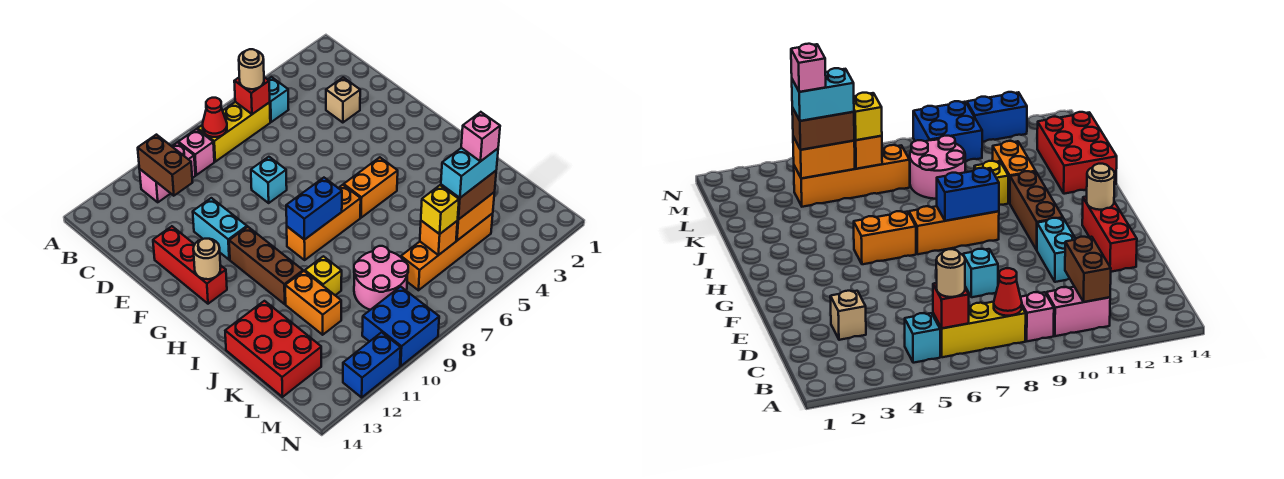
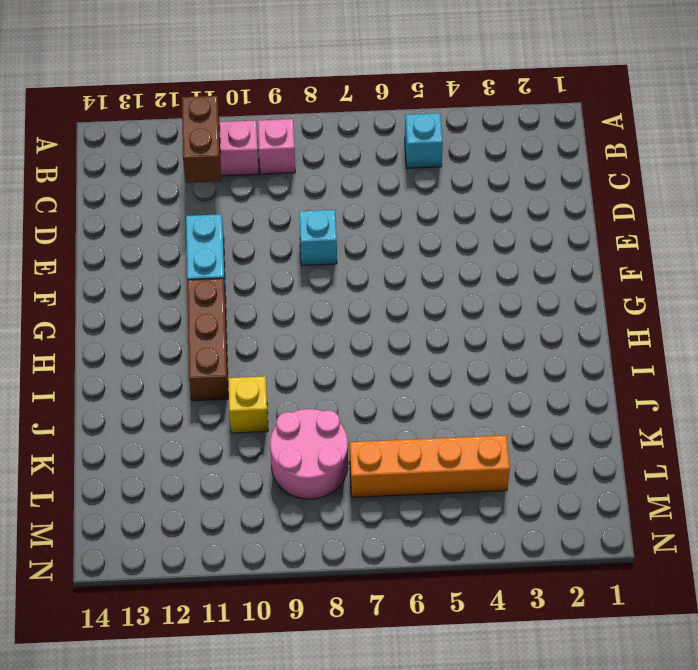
none -> yellow brick B6:B8 level 1
none -> tan brick D3 level 1
none -> red brick E13:G13 level 1
none -> orange brick H5:H6 level 1

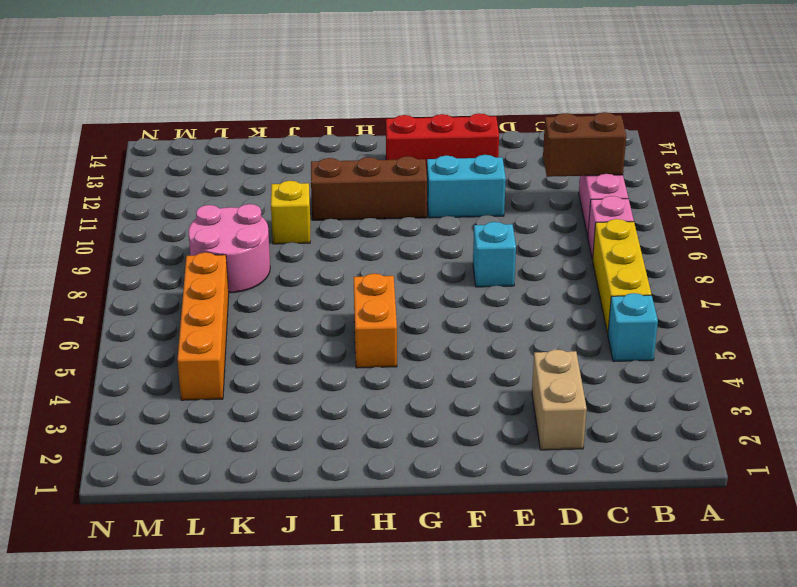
tan brick D2:D3 level 1 -> tan brick D3 level 1
none -> orange brick H7:H9 level 1
none -> orange brick J11:K11 level 1
none -> red brick J13:L14 level 1
none -> blue brick M9:N10 level 1

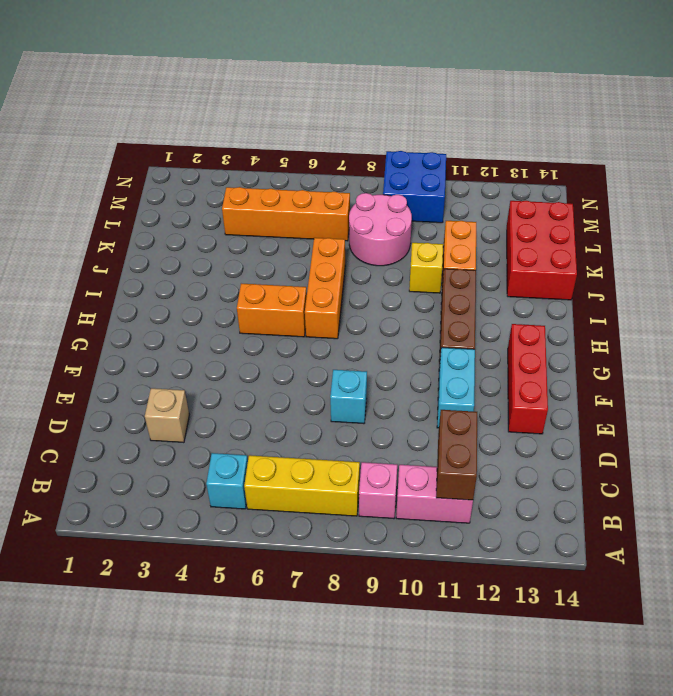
orange brick H7:J7 level 1 -> orange brick H7:H9 level 1
none -> blue brick N11:N12 level 1
none -> red brick B6 level 2
none -> red cone B8 level 2
none -> tan round brick G13 level 2

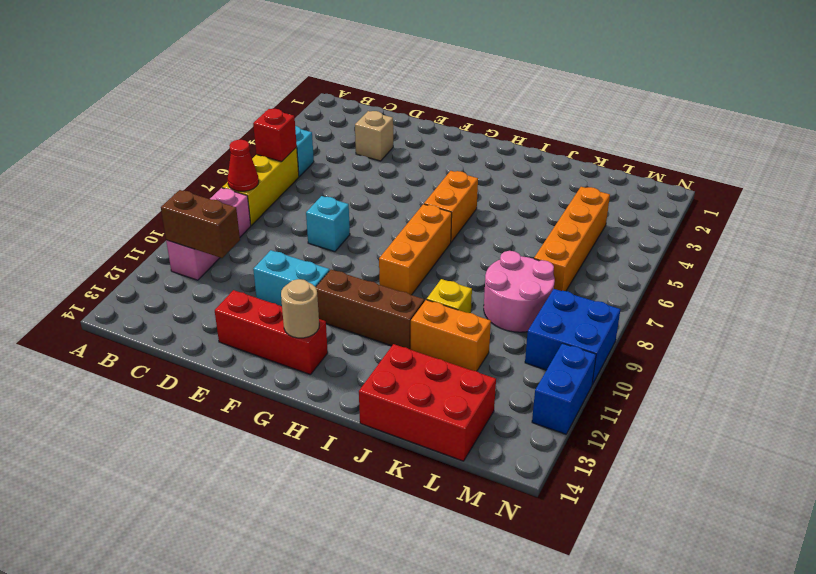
none -> blue brick H8:H9 level 2
none -> orange brick L4:L5 level 2
none -> orange brick L6 level 2
none -> tan round brick B6 level 3

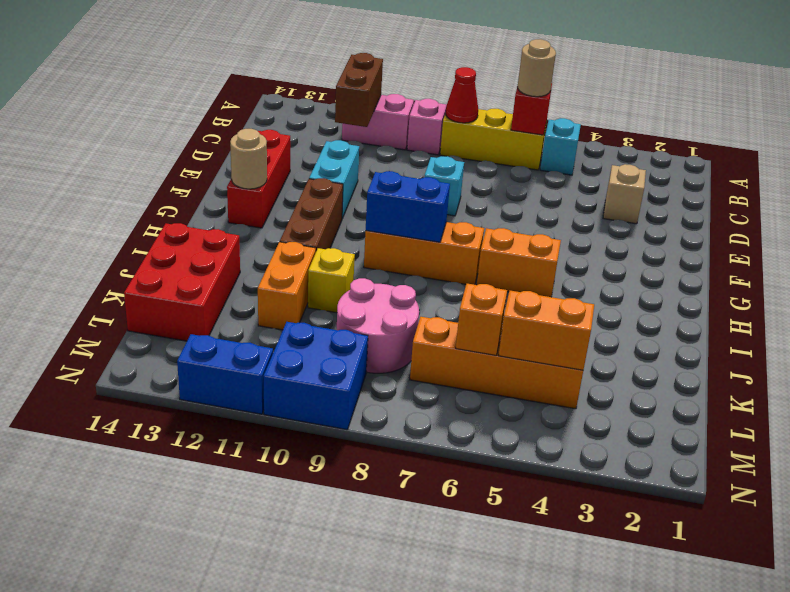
none -> brown brick L4:L5 level 3
none -> yellow brick L6 level 3
none -> cyan brick L4:L5 level 4
none -> pink brick L4 level 5

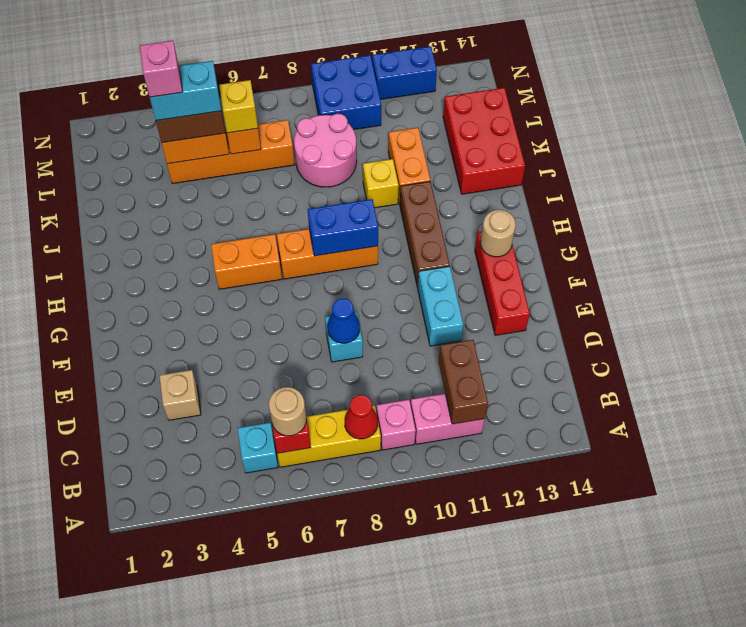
blue cone E8 level 2 -> none

